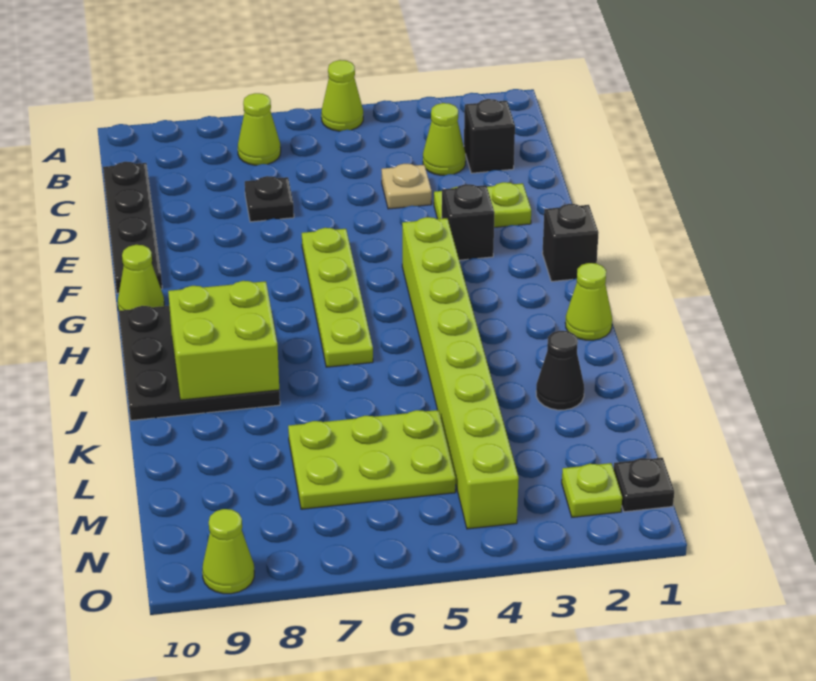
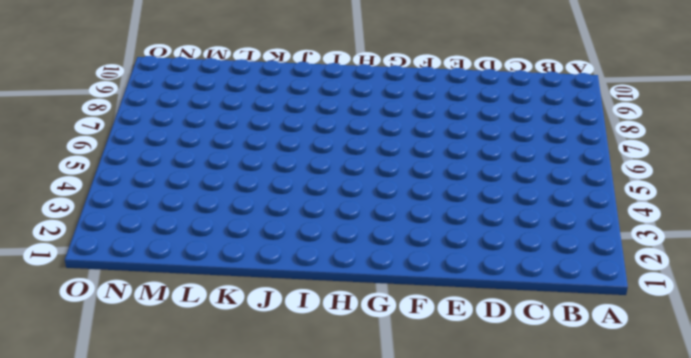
none -> lime cone A5 level 1
none -> lime cone B7 level 1
none -> black brick C2 level 1

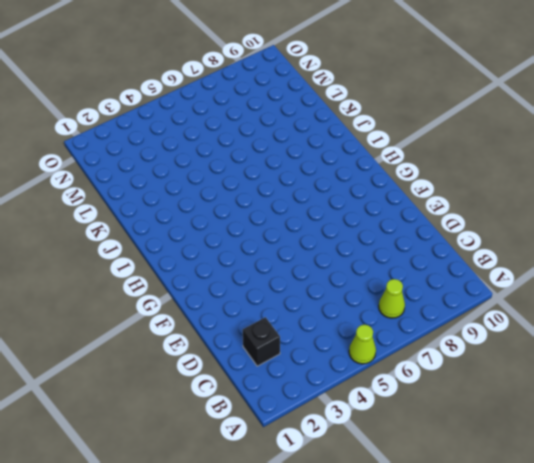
none -> lime cone C3 level 1
none -> black plate C10:F10 level 1
none -> tan plate D4 level 1

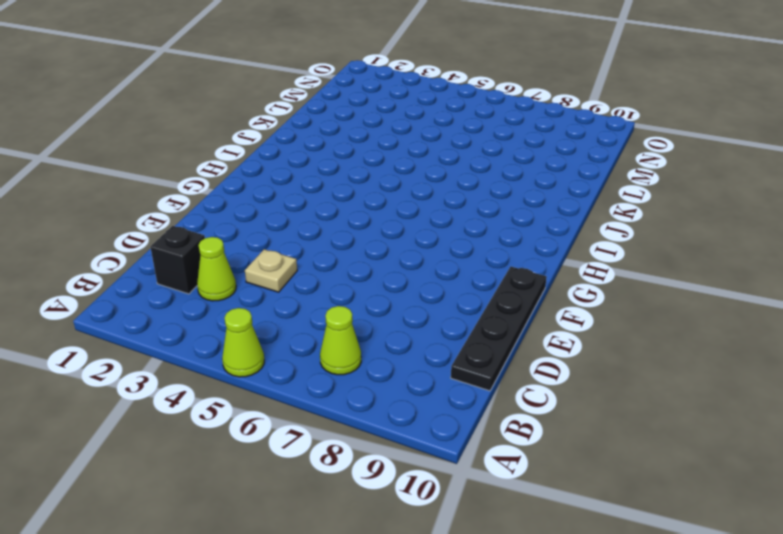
none -> black plate D7 level 1
none -> lime plate E2:E3 level 1
none -> black brick F3 level 1

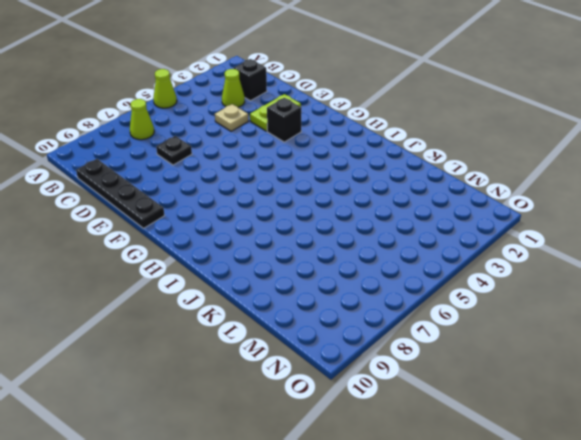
none -> lime plate F6:I6 level 1
none -> black brick G1 level 1
none -> lime brick G4:N4 level 1

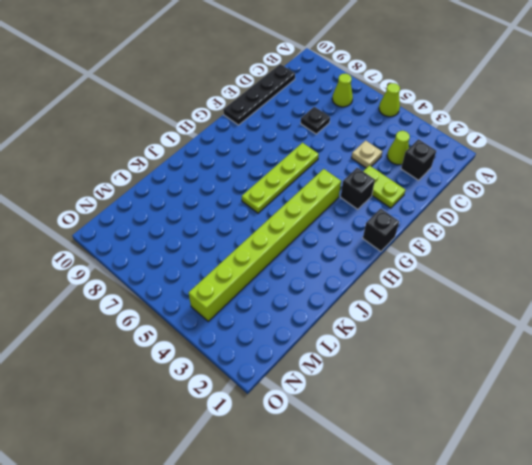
none -> lime cone G10 level 1
none -> black plate H8:J10 level 1
none -> lime cone I1 level 1

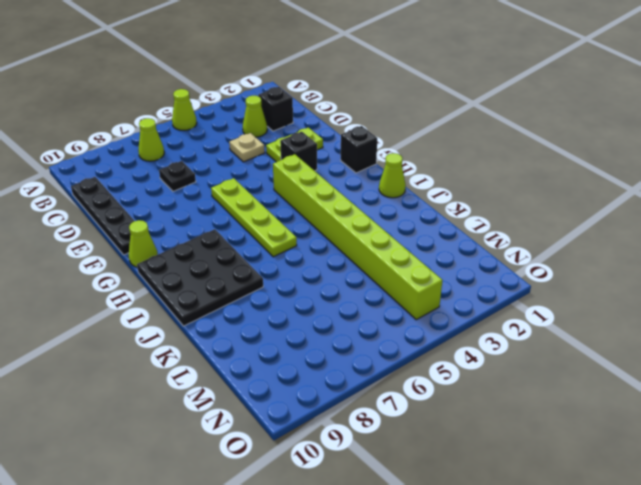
none -> black cone K2 level 1
none -> lime plate L5:M7 level 1
none -> black plate N1 level 1

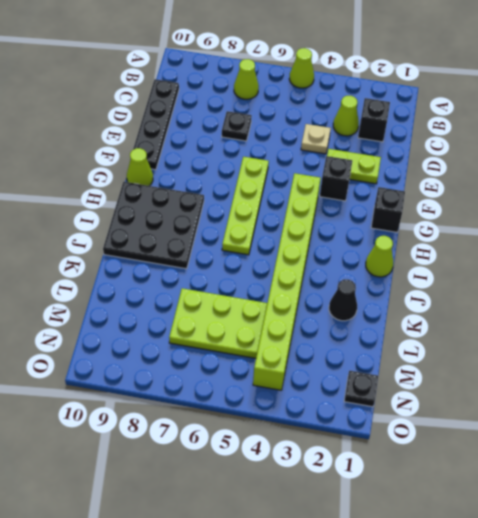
none -> lime plate N2 level 1
none -> lime cone O9 level 1
none -> lime brick I8:J9 level 2

